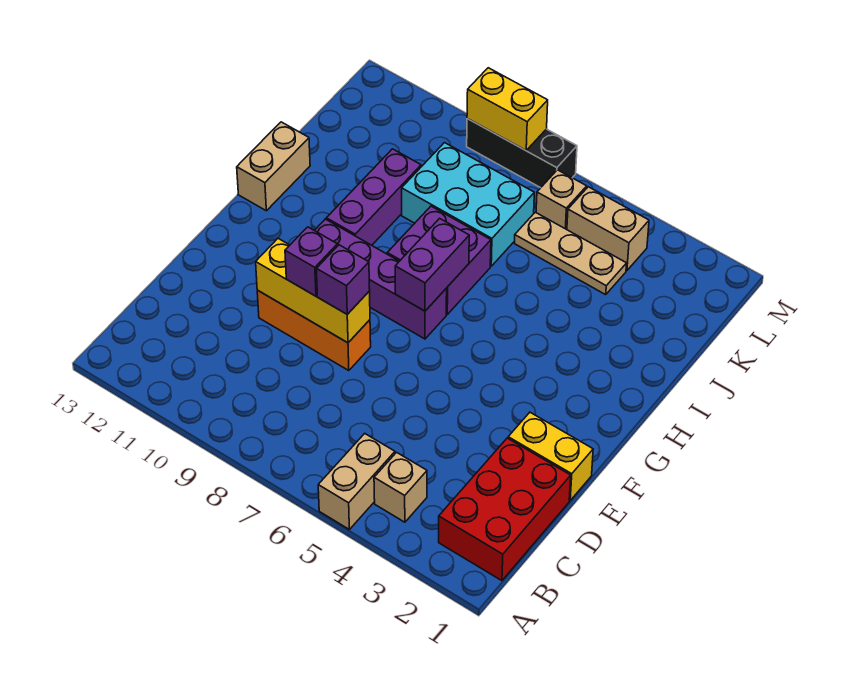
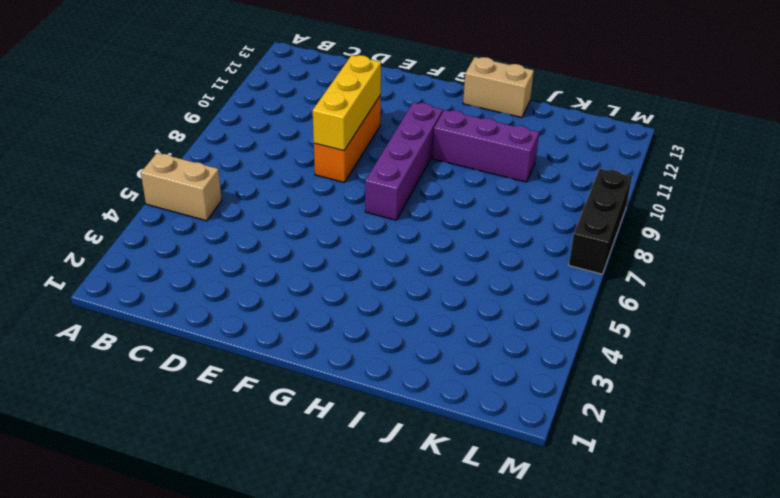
none -> red brick B1:D2 level 1
none -> tan brick B4 level 1
none -> yellow brick E1:E2 level 1

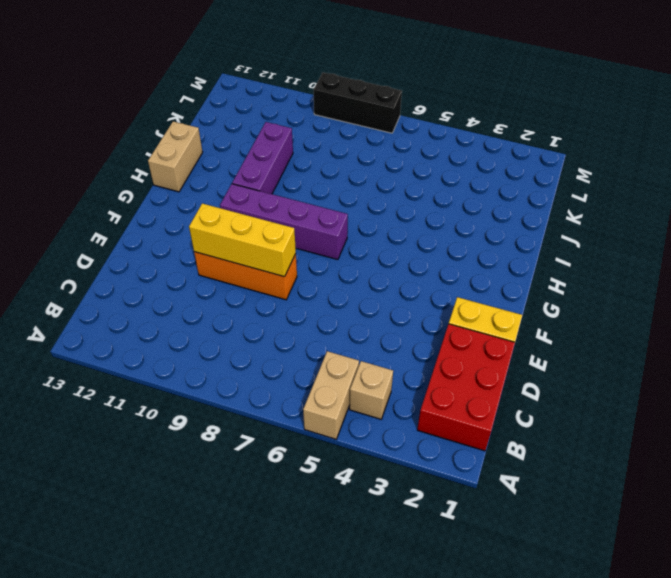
none -> purple brick H7:I8 level 1
none -> cyan brick J7:K9 level 1
none -> tan plate K4:K6 level 1

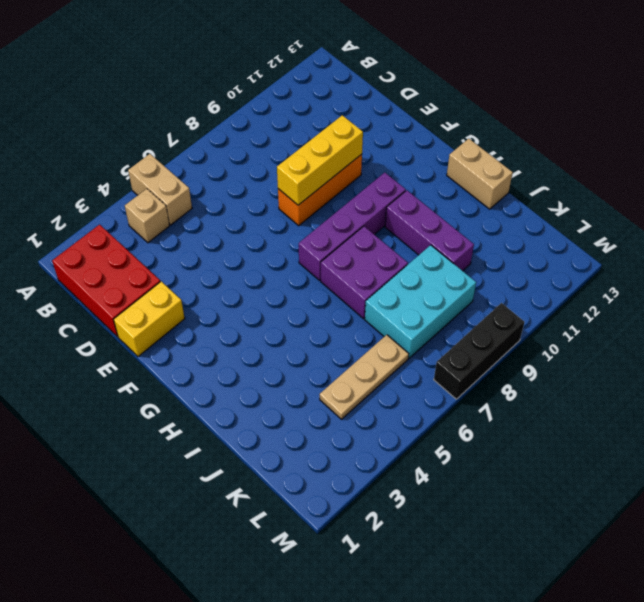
none -> tan brick L4:L5 level 1
none -> tan brick L6 level 1
none -> purple brick G7:H7 level 2

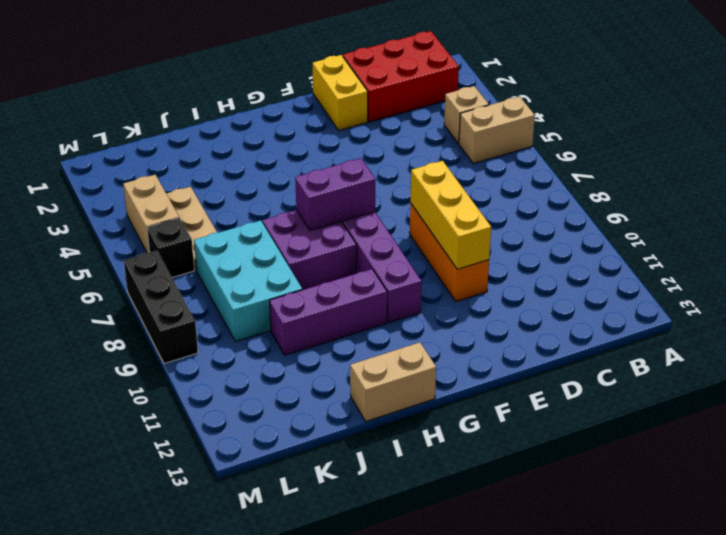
black brick L6 level 1 -> tan brick L6 level 1
none -> yellow brick M8:M9 level 2
none -> purple brick E8 level 3
none -> purple brick E9 level 3

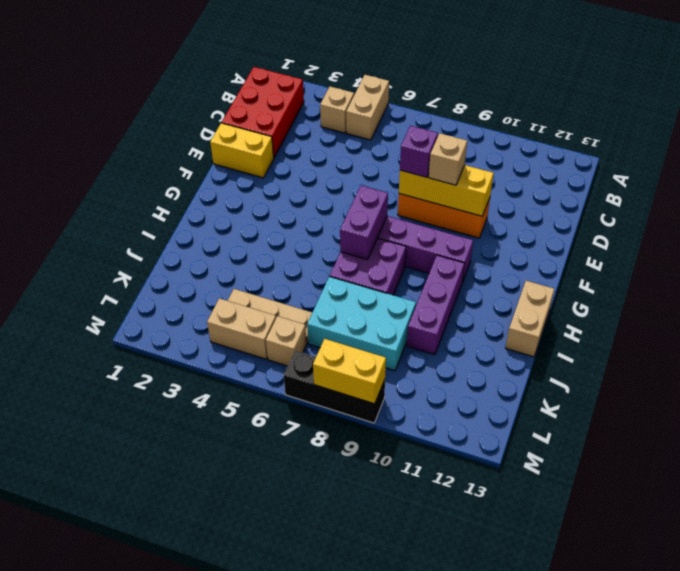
tan brick E9 level 3 -> purple brick E9 level 3

